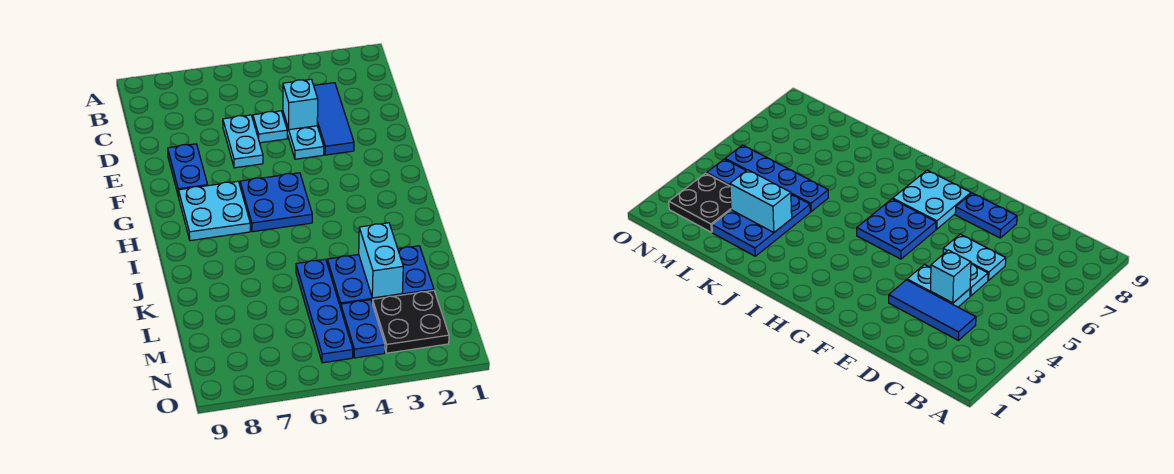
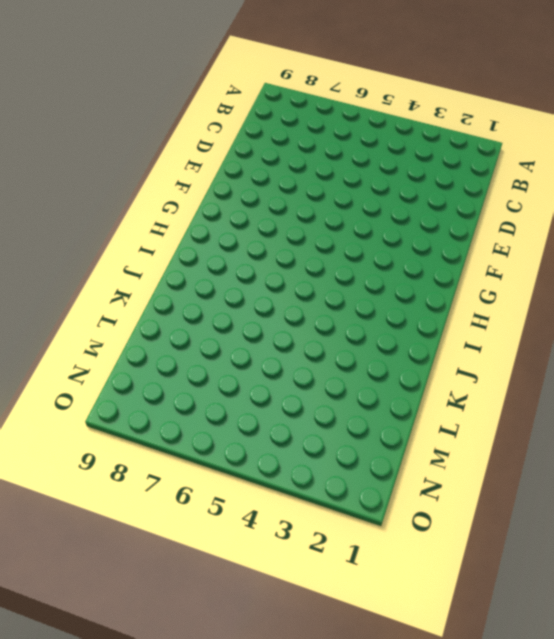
none -> blue tile C3:E3 level 1
none -> cyan plate D4:E4 level 1
none -> cyan plate D5 level 1

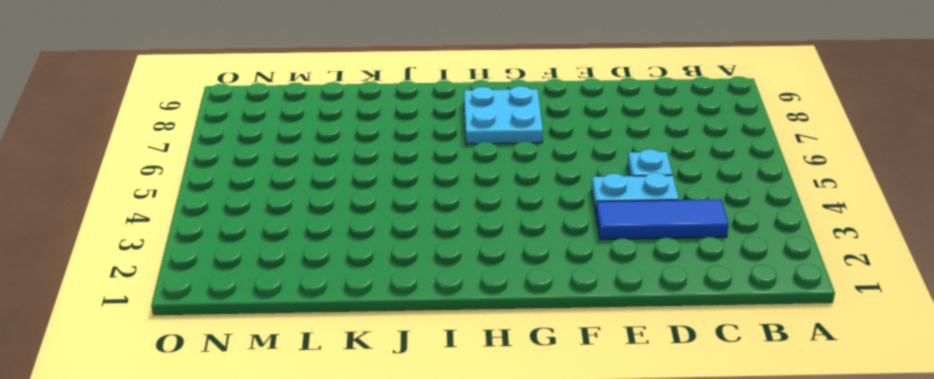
none -> cyan plate D6:E6 level 1
none -> blue plate E8:F8 level 1
none -> blue plate G5:H6 level 1

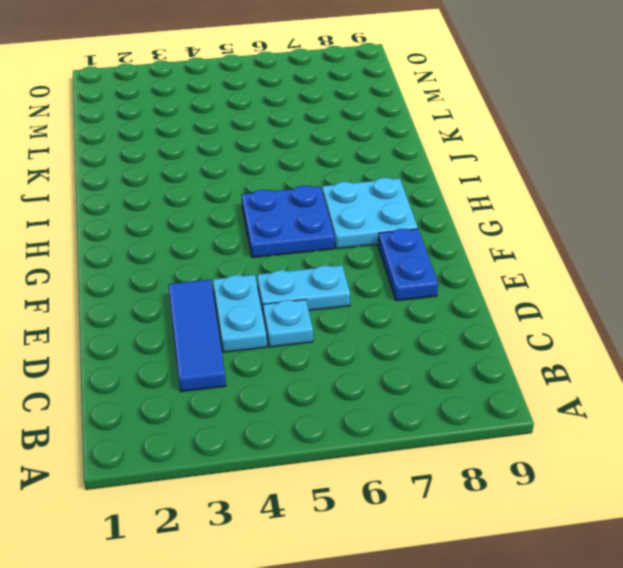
cyan plate E5:E6 level 1 -> cyan plate D6:E6 level 1
none -> blue plate K2:L4 level 1
none -> blue plate K5:N5 level 1
none -> black plate M2:N3 level 1

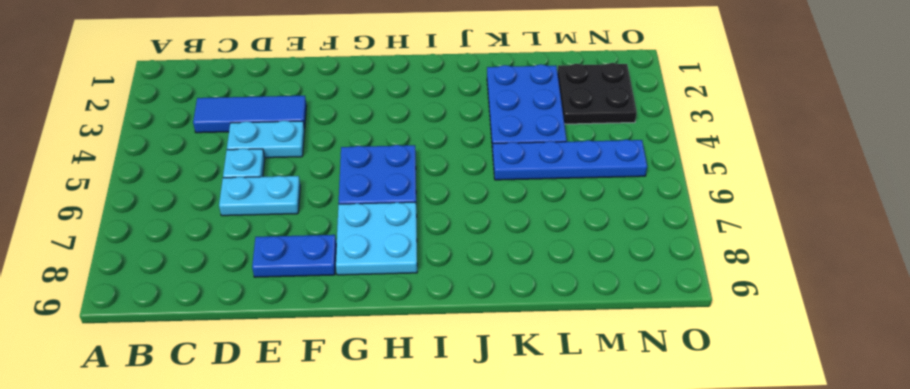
none -> blue plate M4:N4 level 1
none -> cyan brick D4 level 2
none -> cyan brick K3:L3 level 2

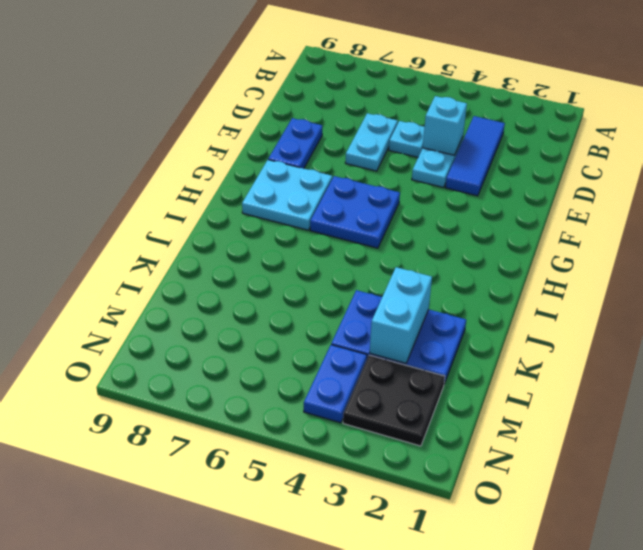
none -> blue plate K5:N5 level 1

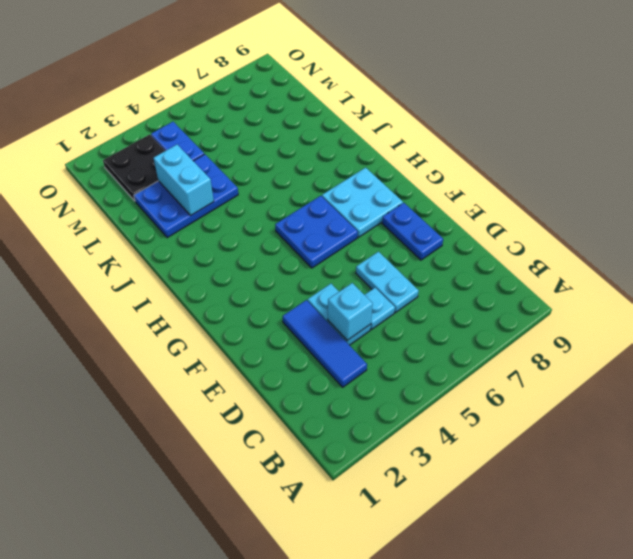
none -> blue plate K5:N5 level 1

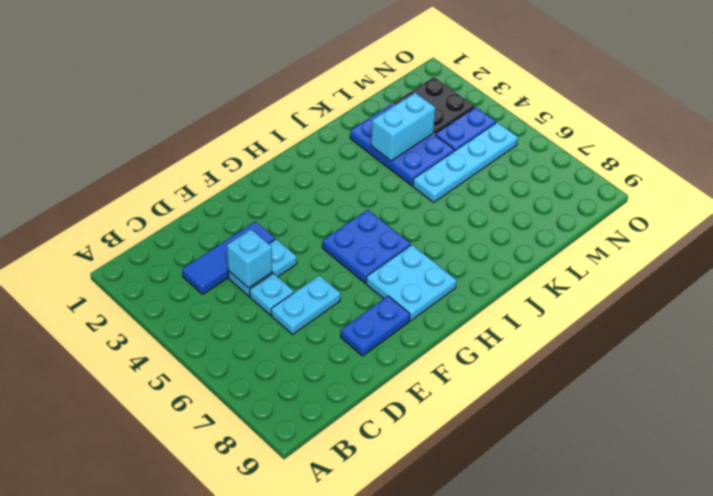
cyan plate K5:N5 level 1 -> blue plate K5:N5 level 1

